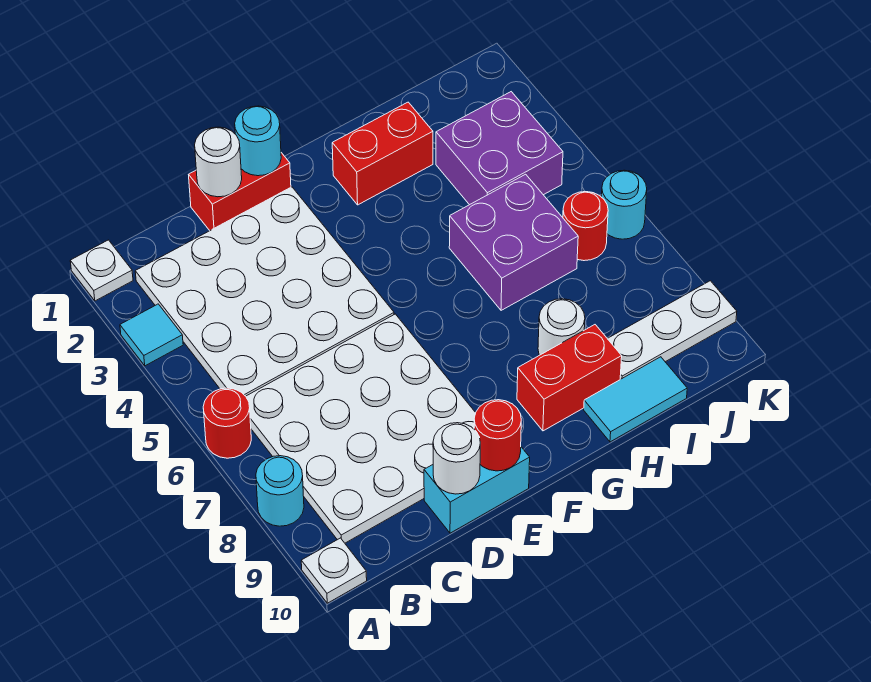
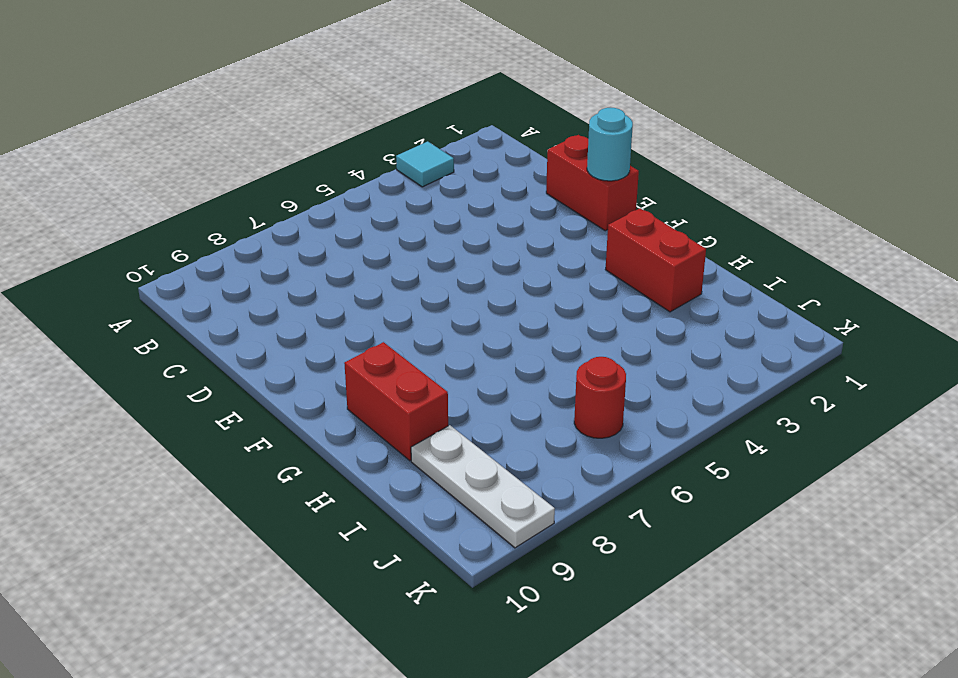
none -> white plate A1 level 1
none -> red round brick A6 level 1
none -> cyan round brick A8 level 1

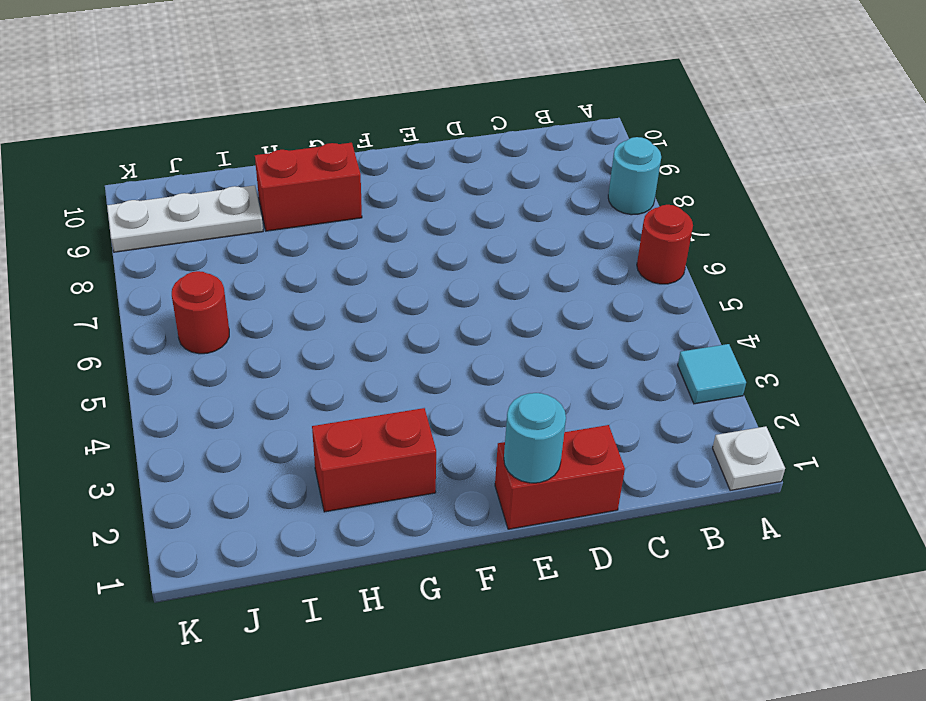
none -> white plate A10 level 1
none -> white plate B2:E5 level 1
none -> white plate B6:E9 level 1

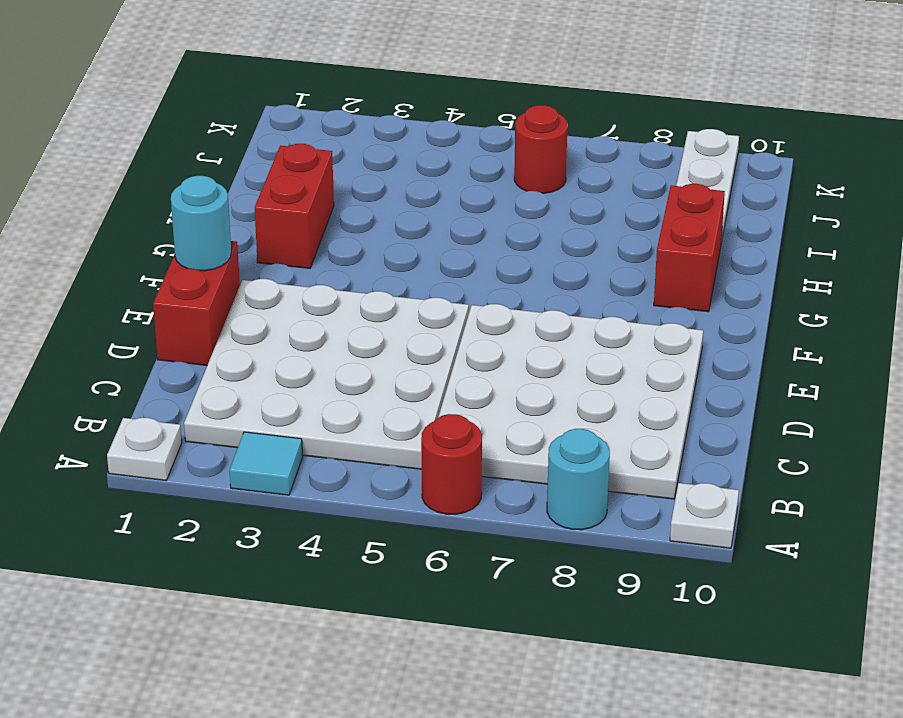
none -> cyan brick D10:E10 level 1
none -> purple brick H5:I6 level 1
none -> white round brick H8 level 1

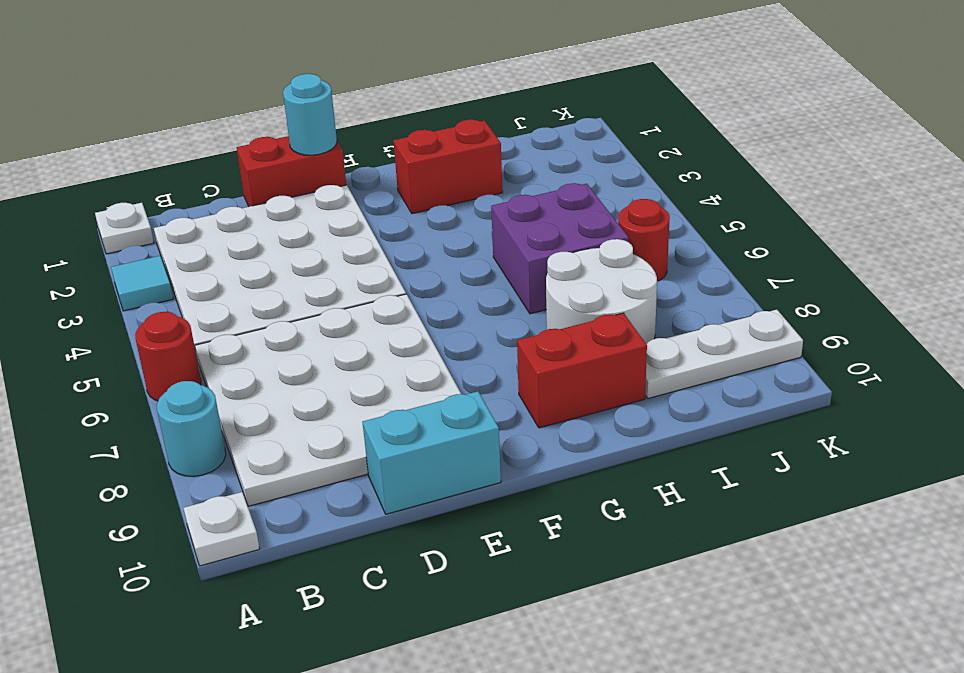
white round brick H7:I8 level 1 -> white round brick H8 level 1
none -> cyan tile H10:I10 level 1
none -> purple brick I3:J4 level 1
none -> cyan round brick K6 level 1

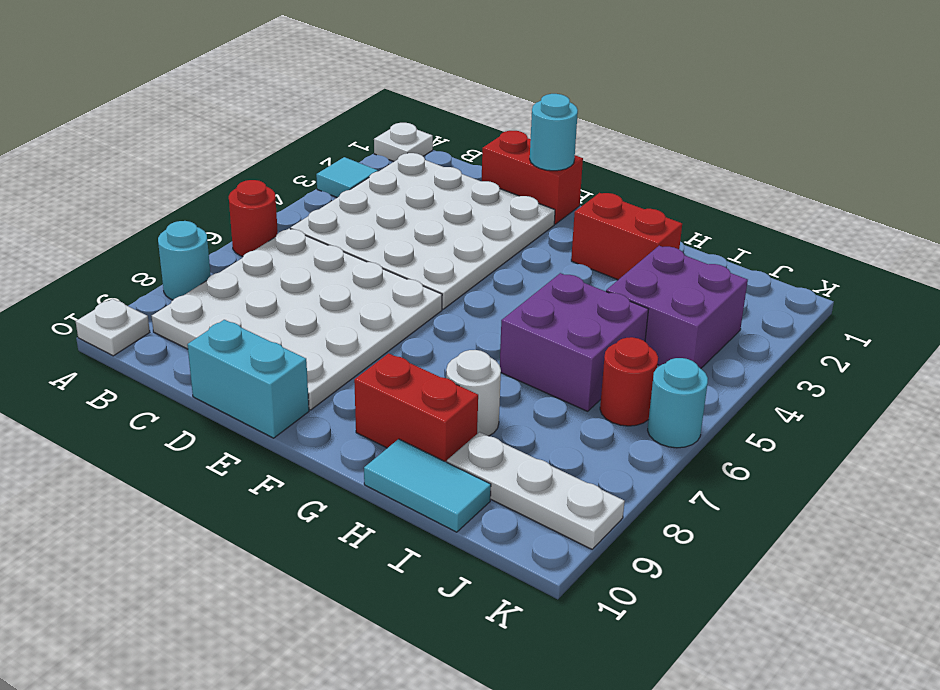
none -> white round brick D1 level 2
none -> white round brick D10 level 2
none -> red round brick E10 level 2

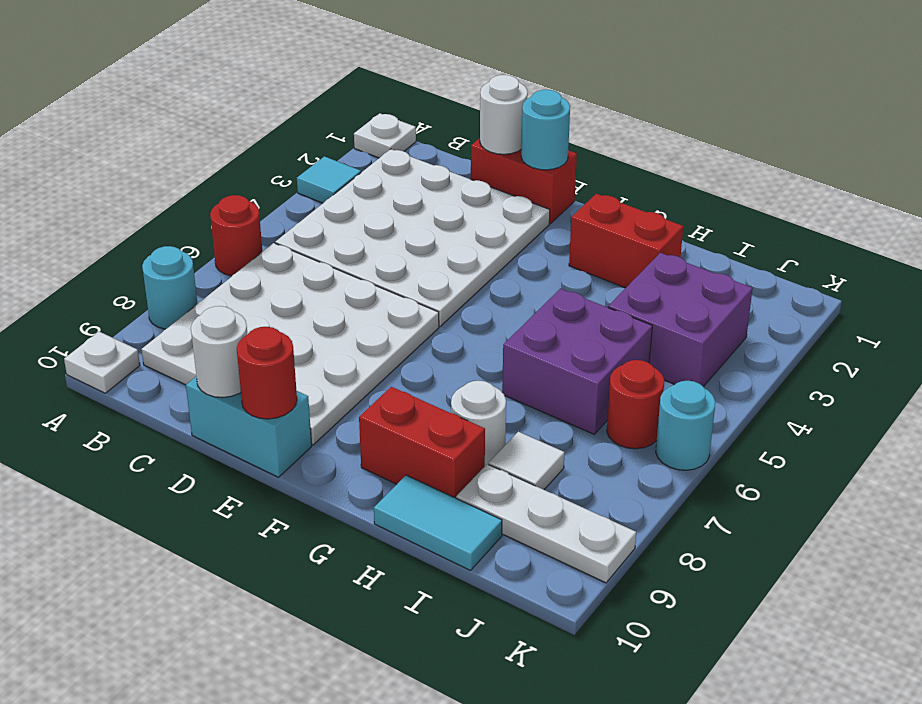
white tile I8 level 1 -> none

